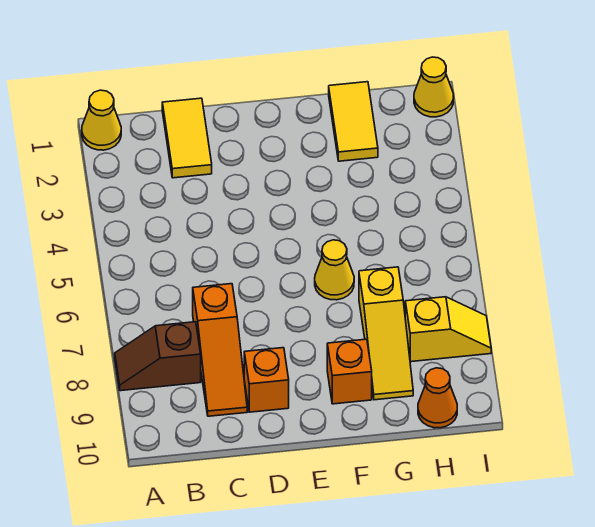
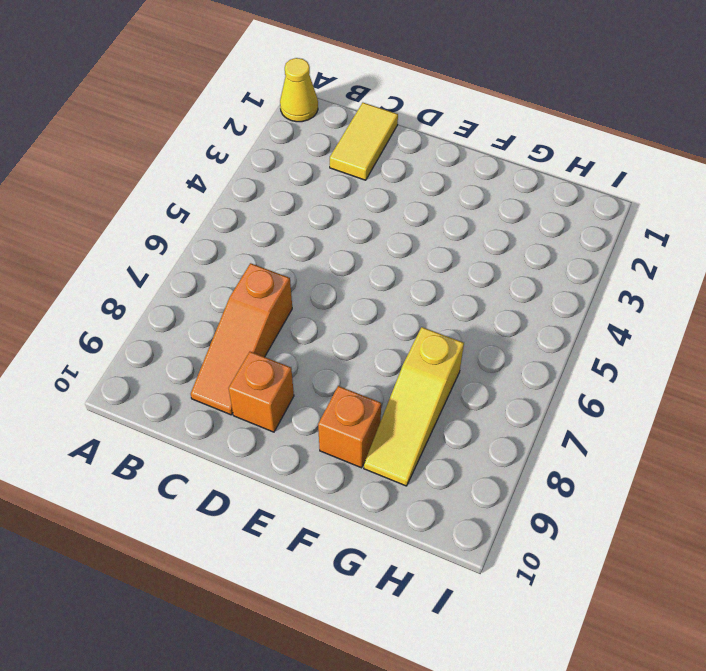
none -> brown slope A8:B8 level 1 top B
none -> yellow cone F6 level 1
none -> yellow tile G1:G2 level 1

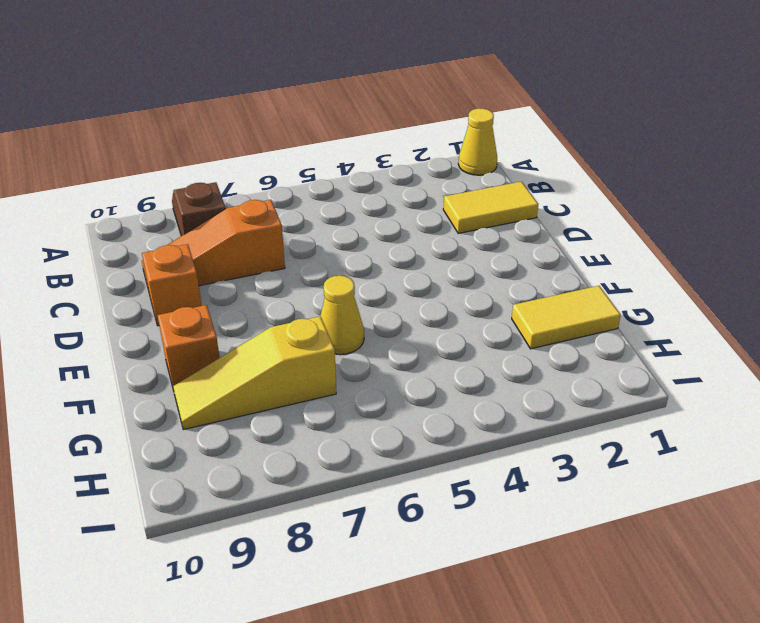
none -> yellow slope H8:I8 level 1 top H
none -> orange cone H10 level 1
none -> yellow cone I1 level 1

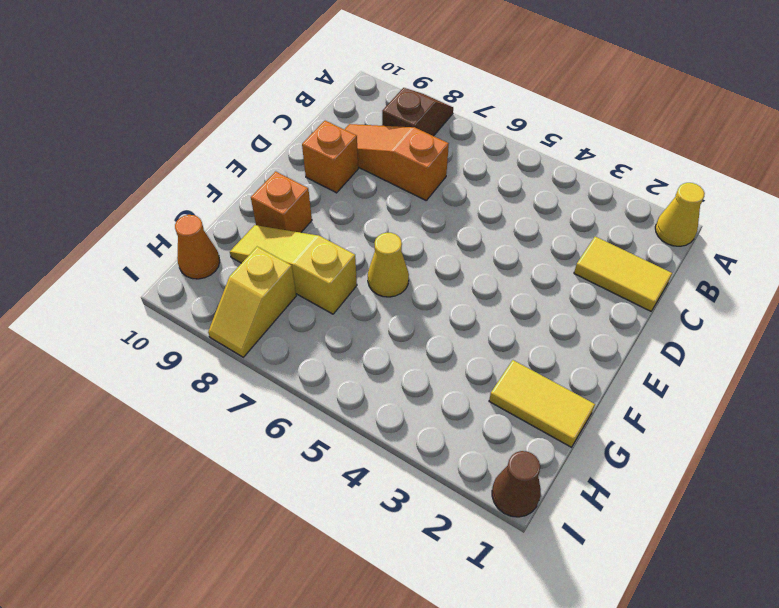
brown cone I1 level 1 -> yellow cone I1 level 1

